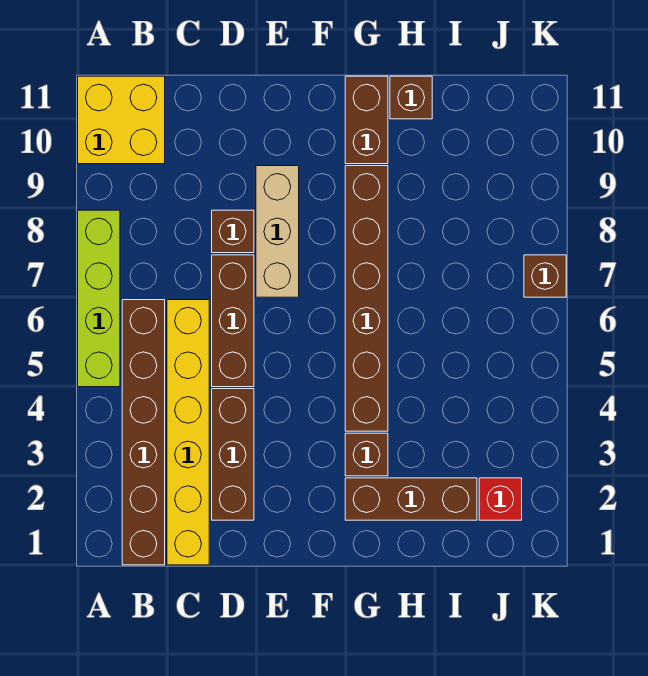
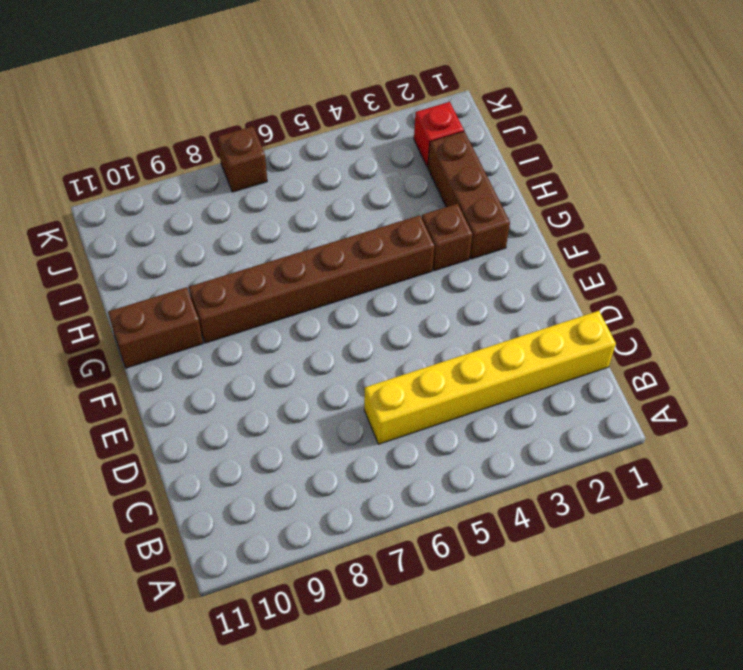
none -> lime brick A5:A8 level 1
none -> yellow brick A10:B11 level 1
none -> brown brick B1:B6 level 1

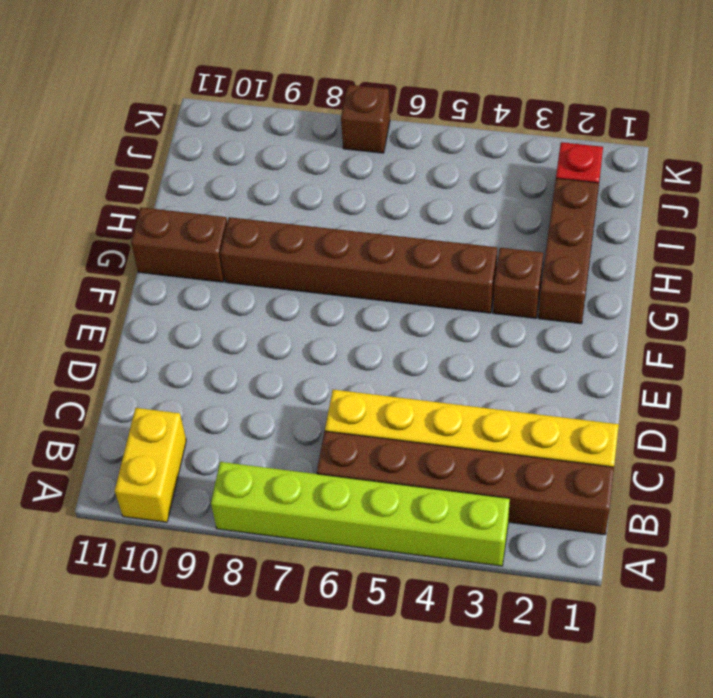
lime brick A3:A8 level 1 -> lime brick A5:A8 level 1
yellow brick A10:B10 level 1 -> yellow brick A10:B11 level 1
none -> brown brick D2:D4 level 1
none -> brown brick D5:D7 level 1
none -> brown brick D8 level 1

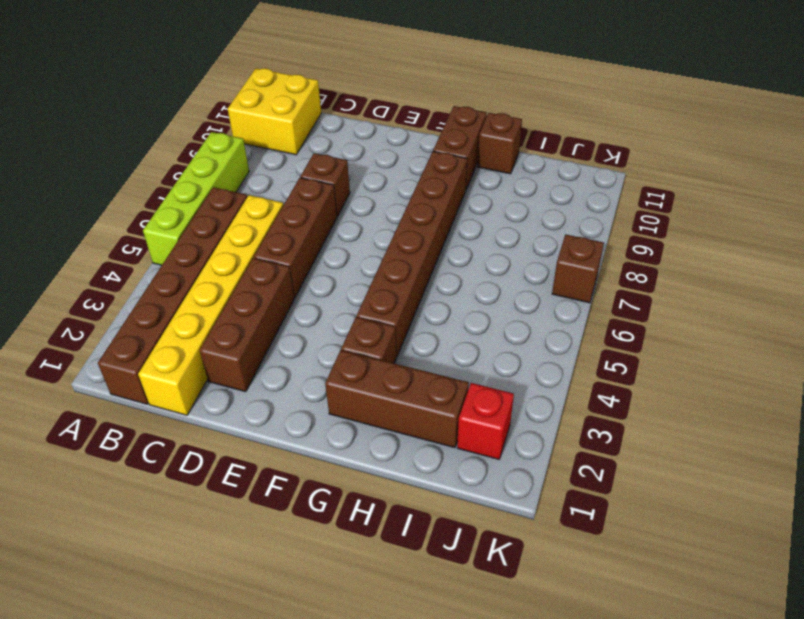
none -> tan brick E7:E9 level 1

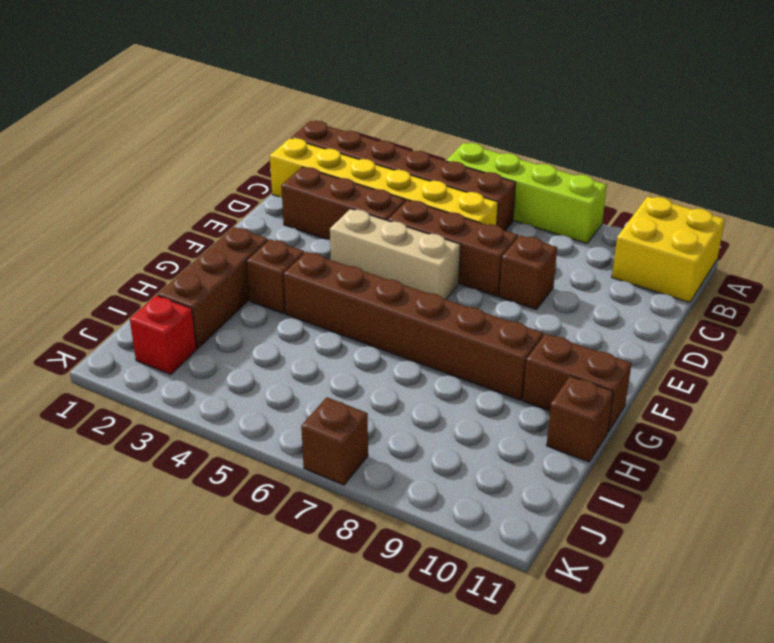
tan brick E4:E6 level 1 -> tan brick E7:E9 level 1

